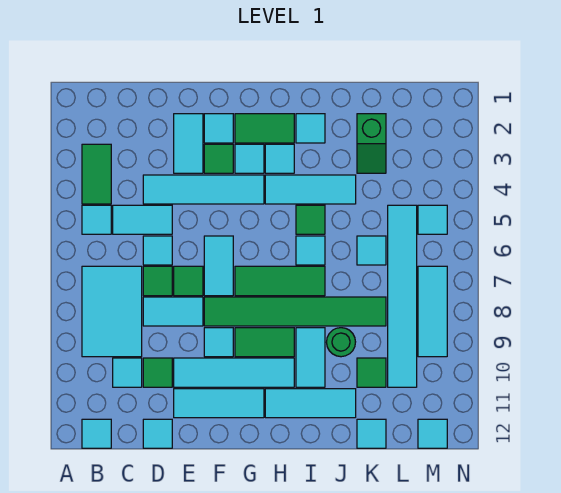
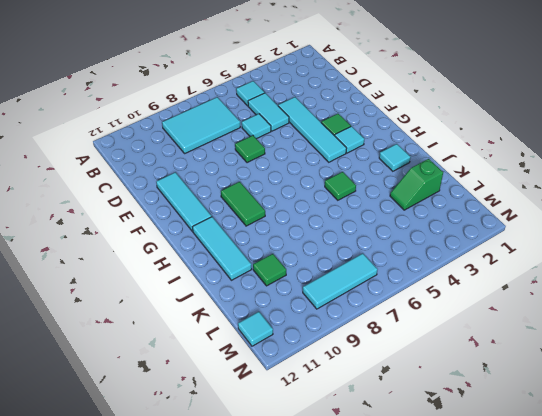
none -> green tile B3:B4 level 1
none -> cyan tile B12 level 1
none -> cyan tile C10 level 1
none -> green tile D7 level 1

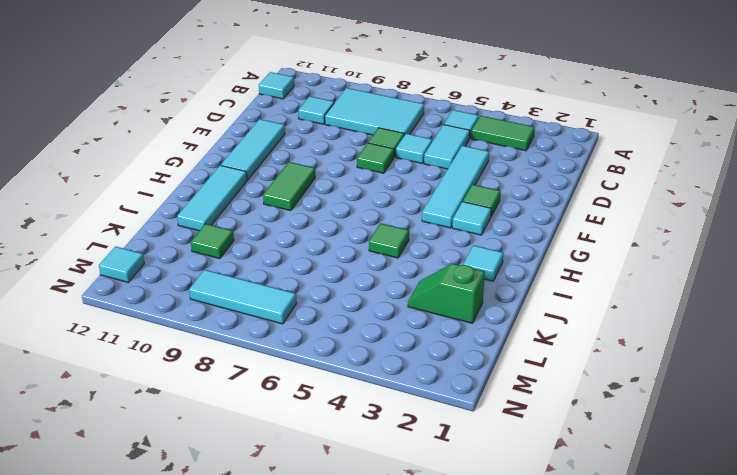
none -> cyan tile D8:E8 level 1
none -> green tile D10 level 1
none -> cyan tile D12 level 1
none -> cyan tile E2:E3 level 1

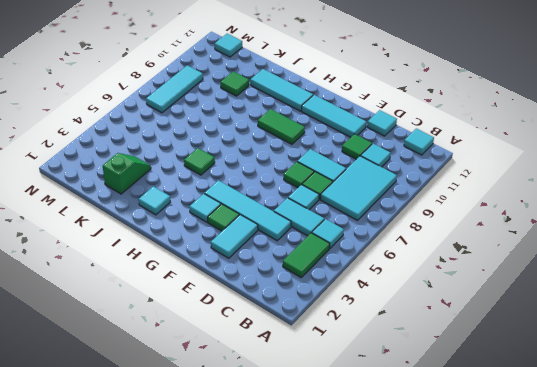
none -> cyan tile E10:H10 level 1
none -> cyan tile F2 level 1
none -> cyan tile F6:F7 level 1
none -> green tile F8:K8 level 1

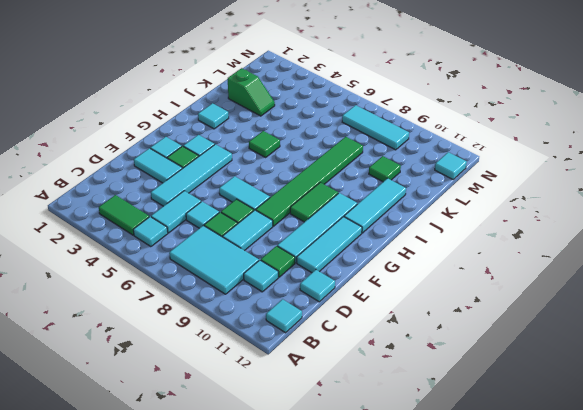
none -> cyan tile F9 level 1
none -> green tile G2:H2 level 1
none -> green tile G7:I7 level 1
none -> cyan tile H3 level 1

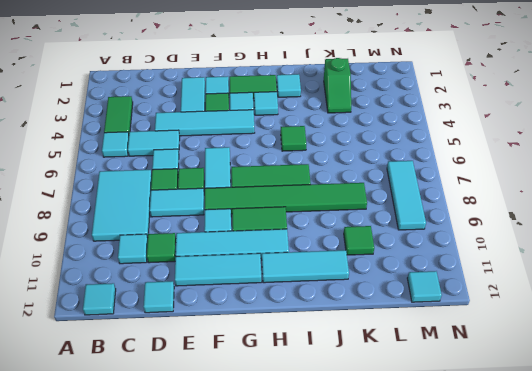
none -> cyan tile H4:J4 level 1
none -> cyan tile I6 level 1
none -> cyan tile I9:I10 level 1
none -> green round brick J9 level 1

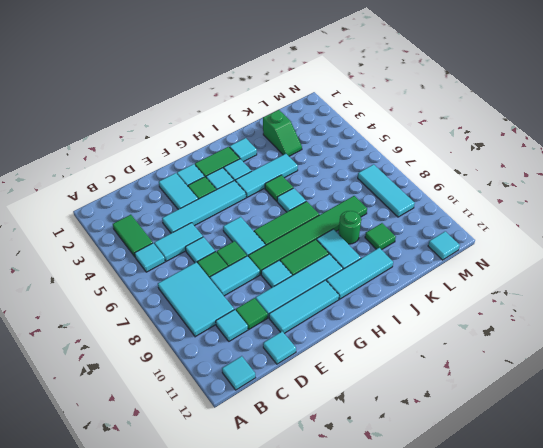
none -> cyan tile K6 level 1
none -> cyan tile K12 level 1
none -> cyan tile L5:L10 level 1
none -> cyan tile M5 level 1

